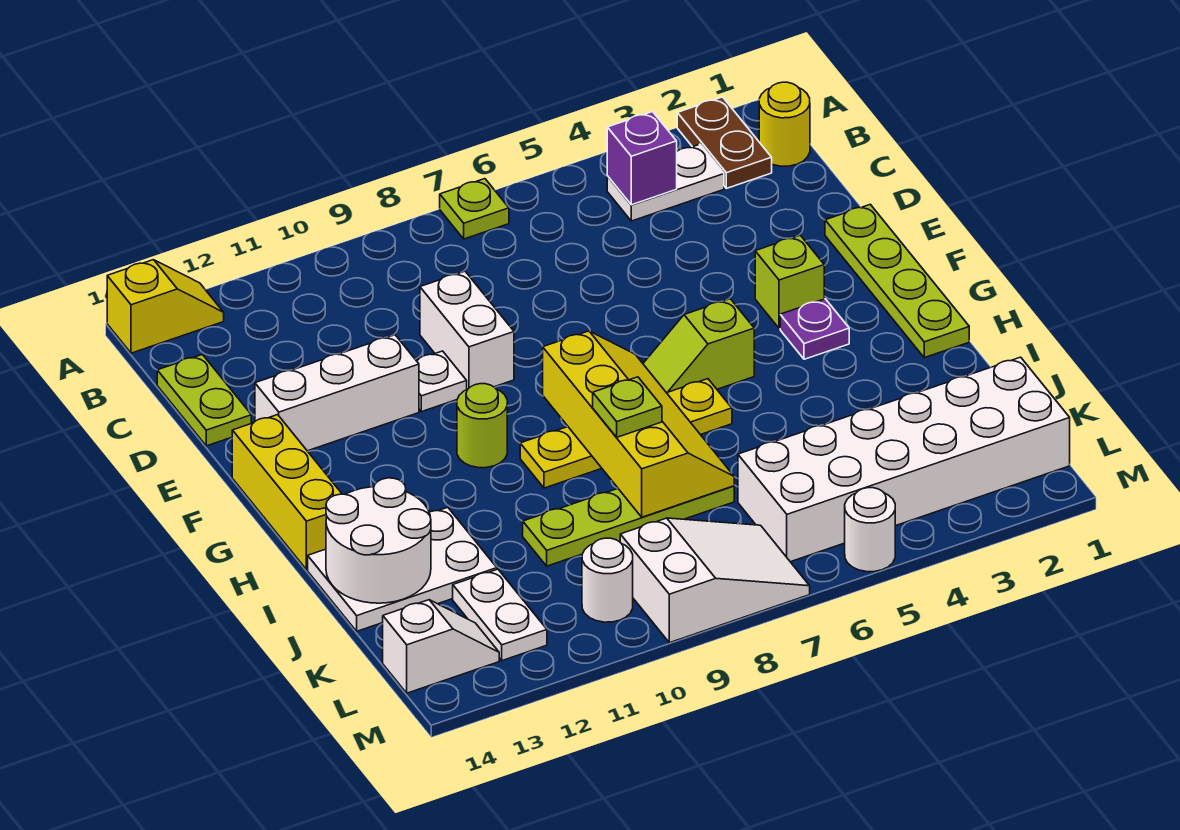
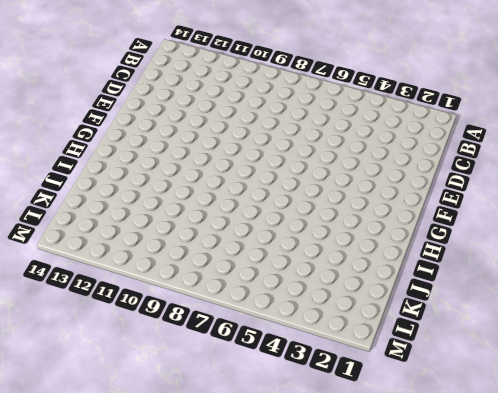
none -> brown plate A2:B2 level 1
none -> lime plate A7 level 1
none -> yellow slope A13:A14 level 1 top 14

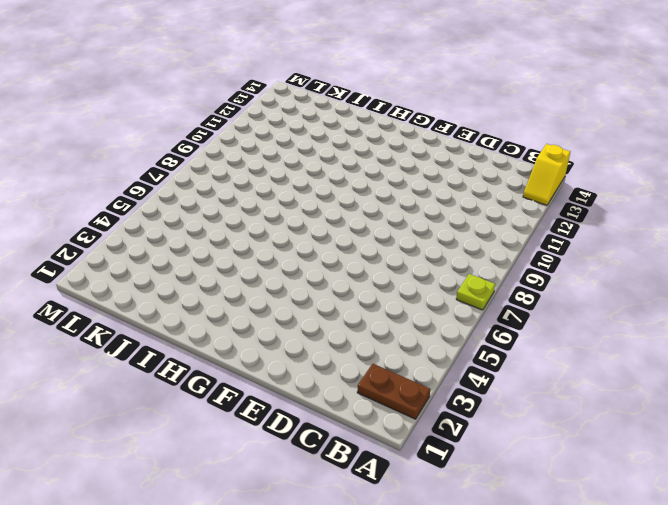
none -> yellow round brick B1 level 1
none -> white plate B3:B4 level 1
none -> lime plate C14:D14 level 1

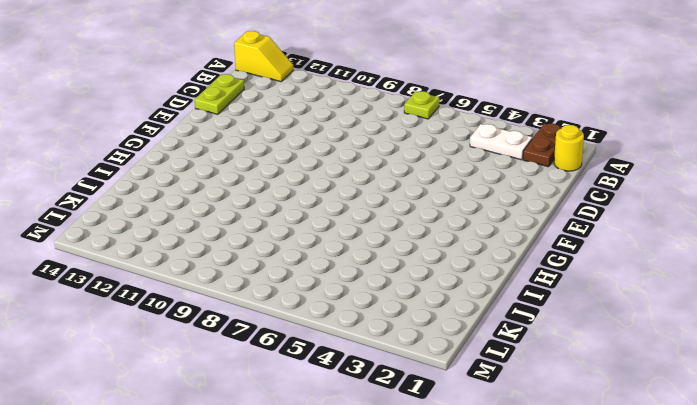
none -> white brick D9:E9 level 1
none -> lime plate E1:H1 level 1
none -> white plate E10 level 1

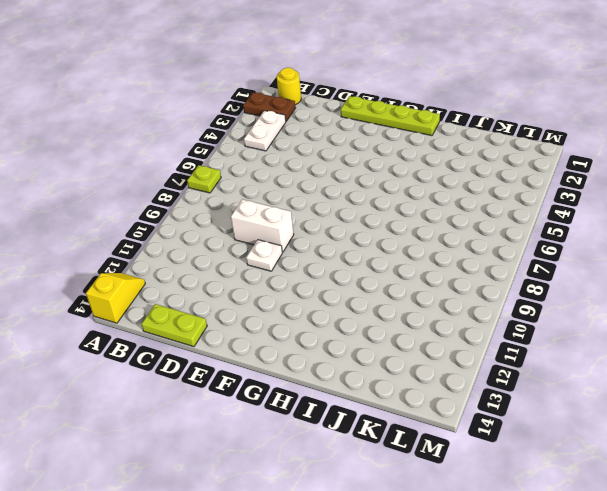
none -> white brick E11:E13 level 1
none -> lime brick F3 level 1
none -> yellow brick F14:H14 level 1

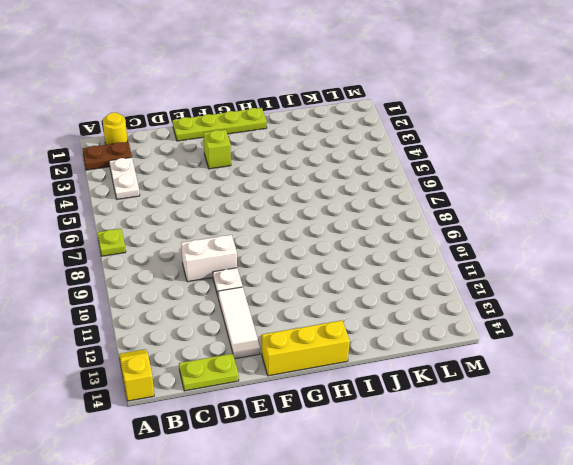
white tile E11:E13 level 1 -> white brick E11:E13 level 1
none -> purple plate G3 level 1
none -> lime slope G5:G6 level 1 top 5
none -> lime round brick G10 level 1

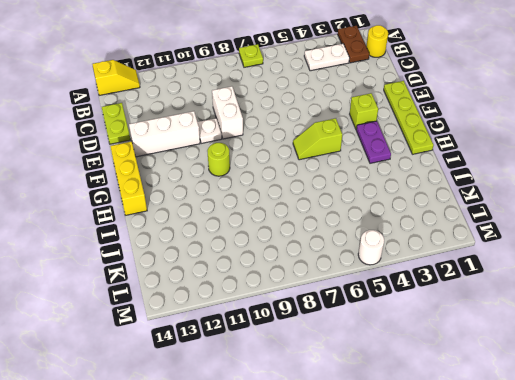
purple plate G3:H3 level 1 -> purple plate G3 level 1
none -> yellow plate H6:H9 level 1
none -> white plate I12:J14 level 1
none -> lime plate J7:J10 level 1

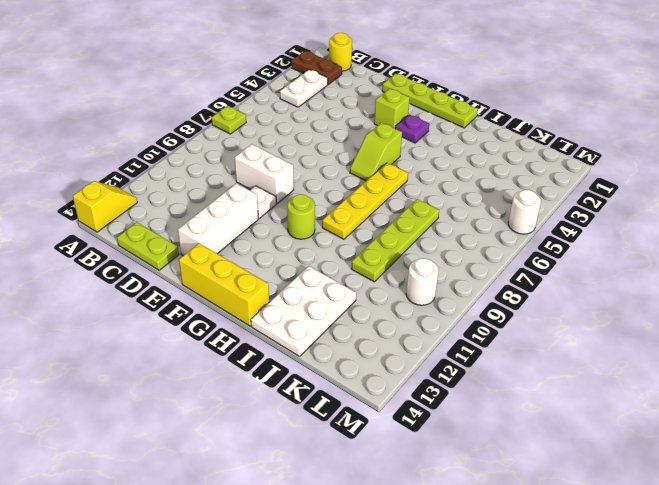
none -> white brick K1:L6 level 1
none -> white plate K12:L12 level 1
none -> white slope L7:M9 level 1 top 9

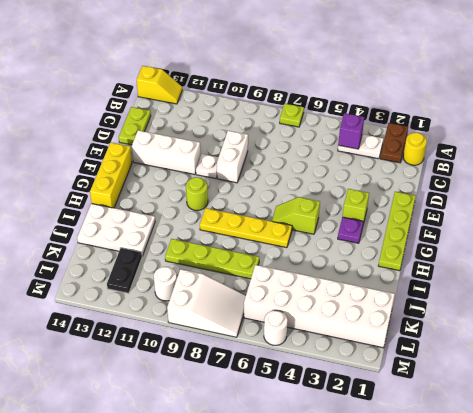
black plate K12:L12 level 1 -> white plate K12:L12 level 1
none -> white slope L13:L14 level 1 top 14
none -> yellow slope G7:J8 level 2 top 8
none -> white round brick I13:J14 level 2

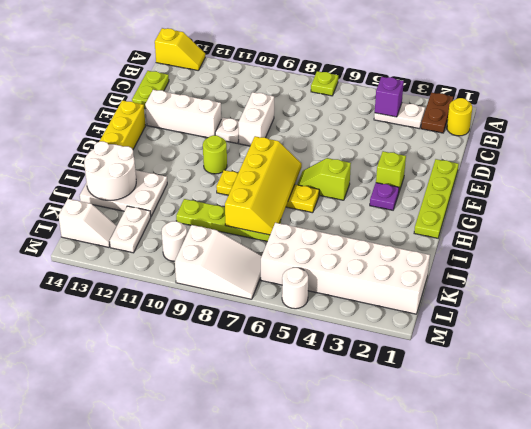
none -> lime plate I8 level 3

